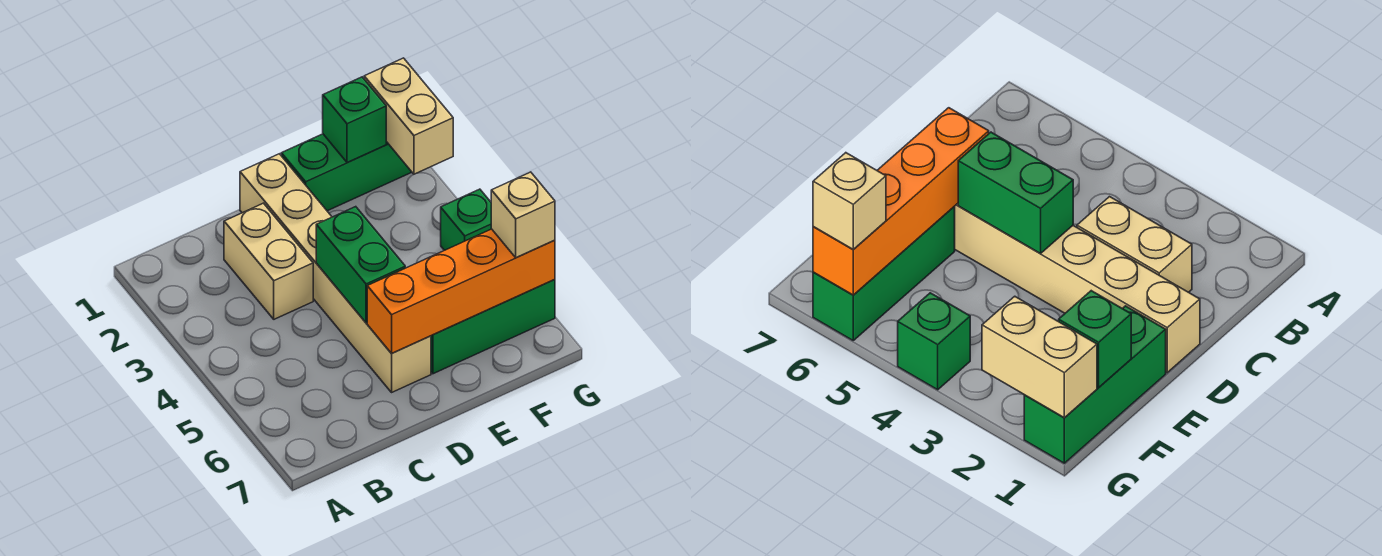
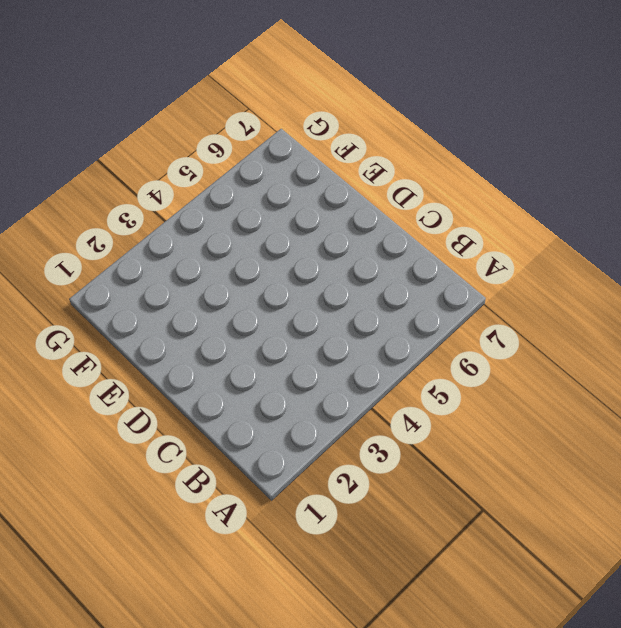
none -> tan brick C2:C3 level 1
none -> tan brick D1:D6 level 1

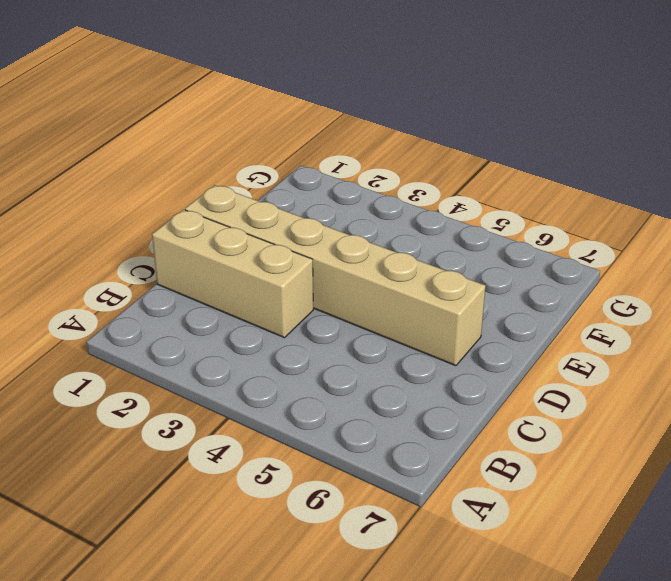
tan brick C1:C3 level 1 -> tan brick C2:C3 level 1
none -> green brick E1:G1 level 1
none -> green brick E6:G6 level 1

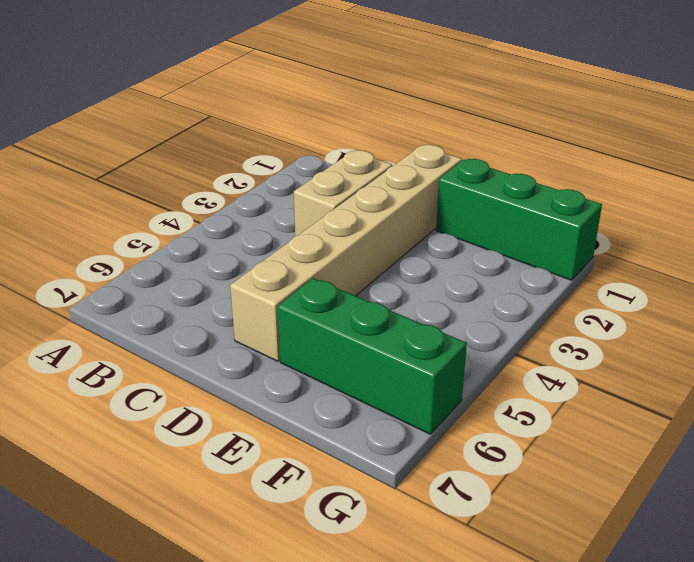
none -> green brick G4 level 1
none -> green brick D4:D5 level 2

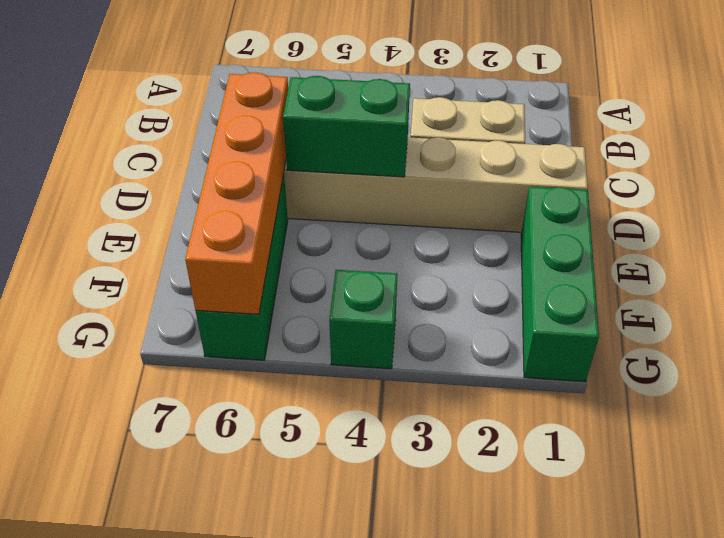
none -> green brick F1 level 2
none -> tan brick G1:G2 level 2

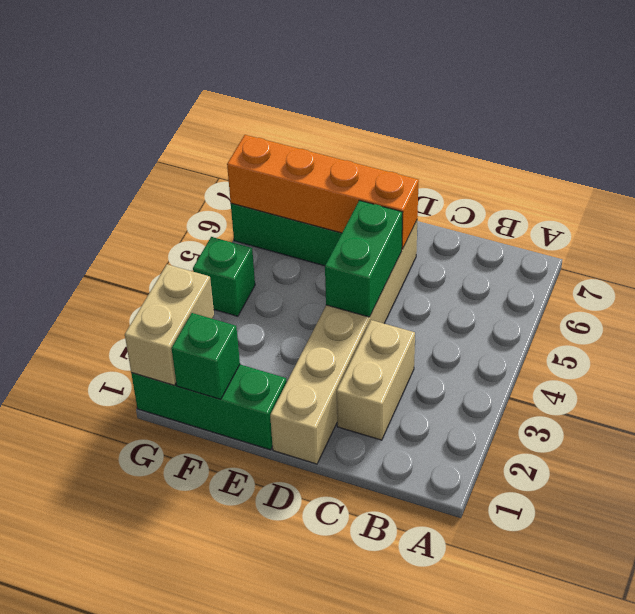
none -> tan brick G6 level 3

